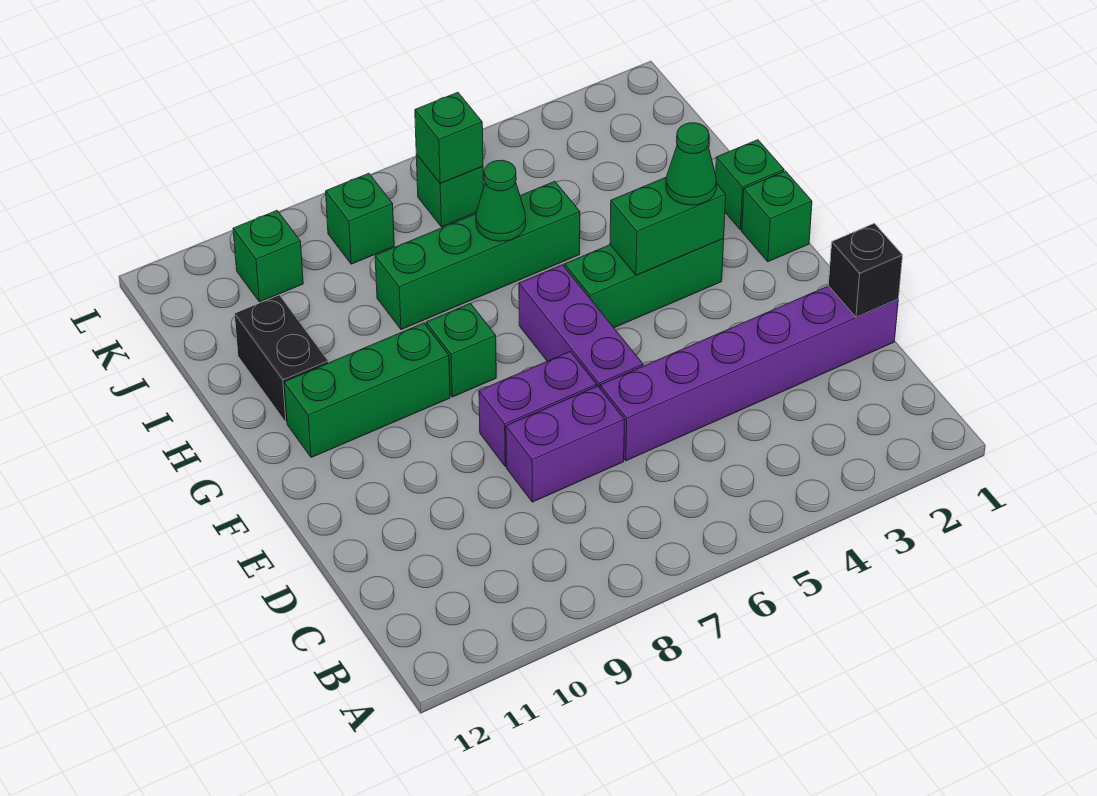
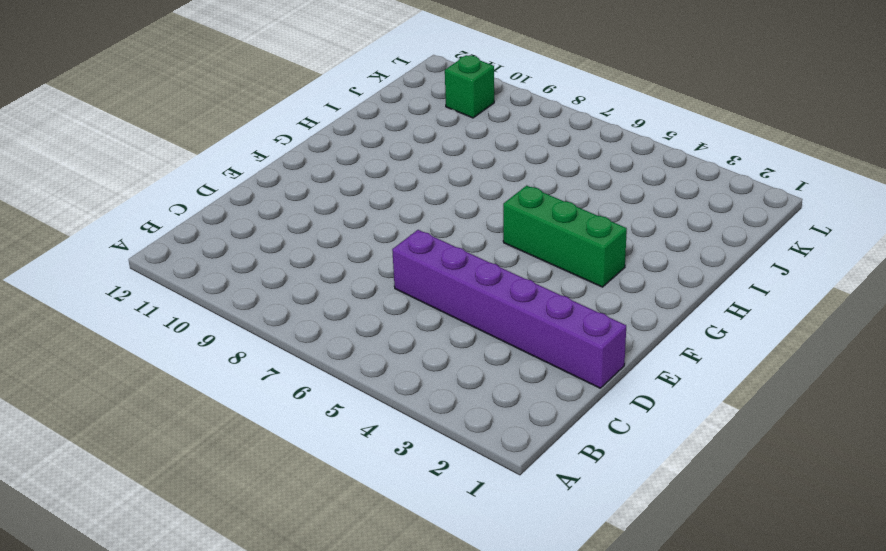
none -> purple brick D7:D8 level 1
none -> purple brick E6:G6 level 1
none -> purple brick E7:E8 level 1

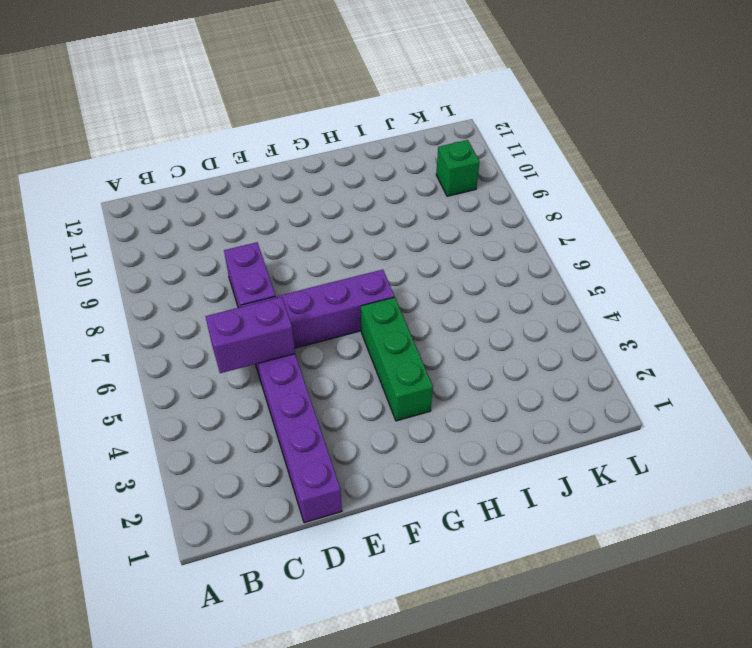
purple brick C5:D5 level 2 -> purple brick E7:E8 level 1
none -> green brick G1 level 1
none -> green brick G8 level 1
none -> green brick G9:G11 level 1

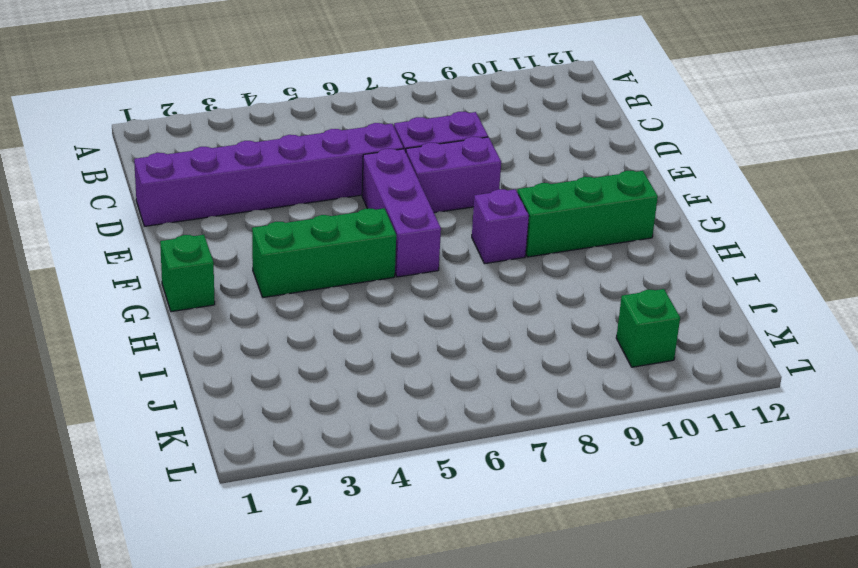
purple brick G8 level 1 -> green brick G8 level 1
none -> green brick H1 level 1
none -> black brick H11:I11 level 1
none -> green brick I5:I8 level 1

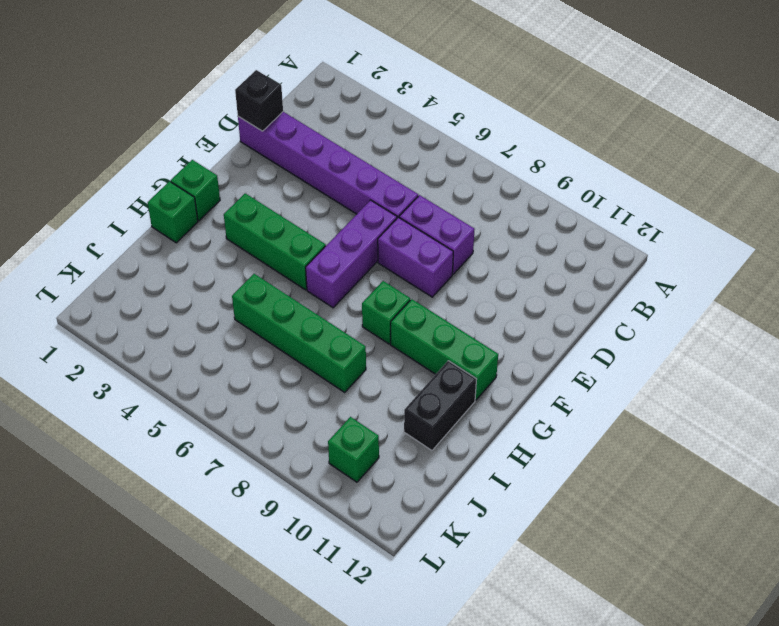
none -> green brick K6 level 1
none -> green brick K8 level 1
none -> green brick G3:G4 level 2

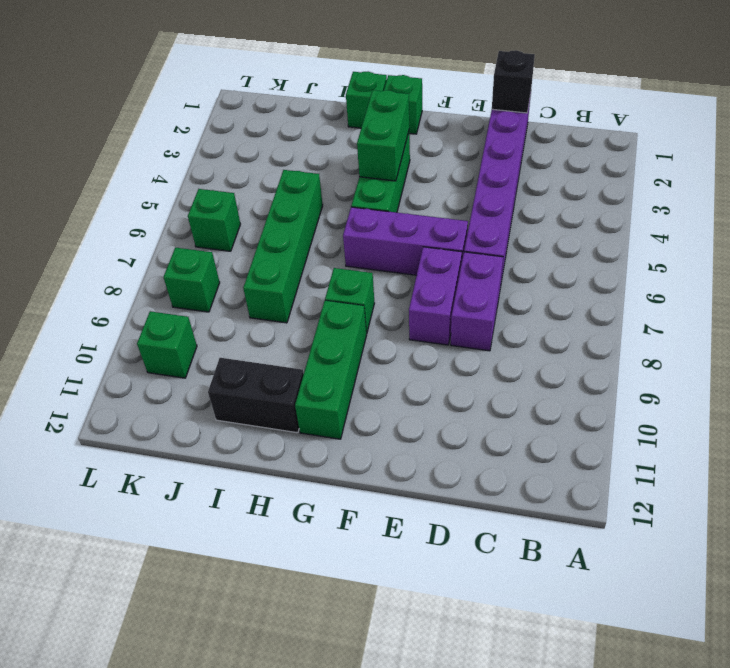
none -> green cone I6 level 2
none -> green brick K6 level 2
none -> green cone G3 level 3

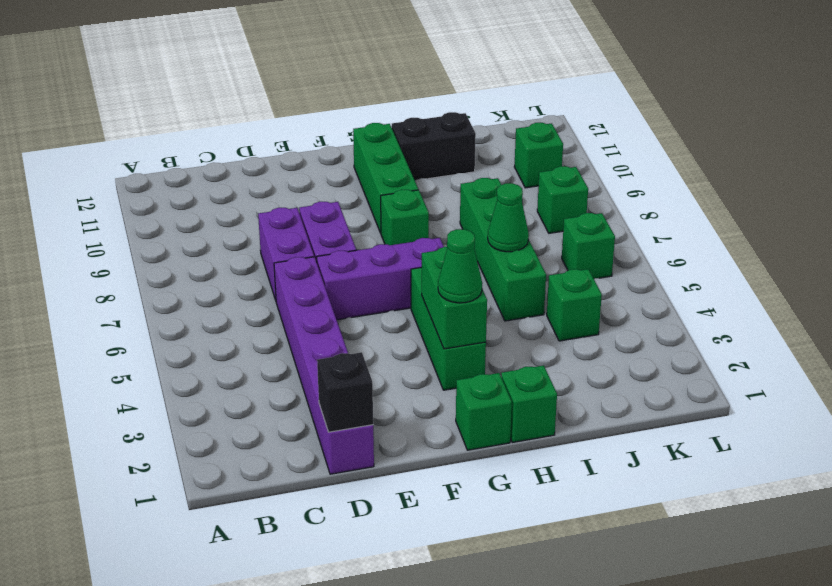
green brick J4 level 1 -> green brick K6 level 2

